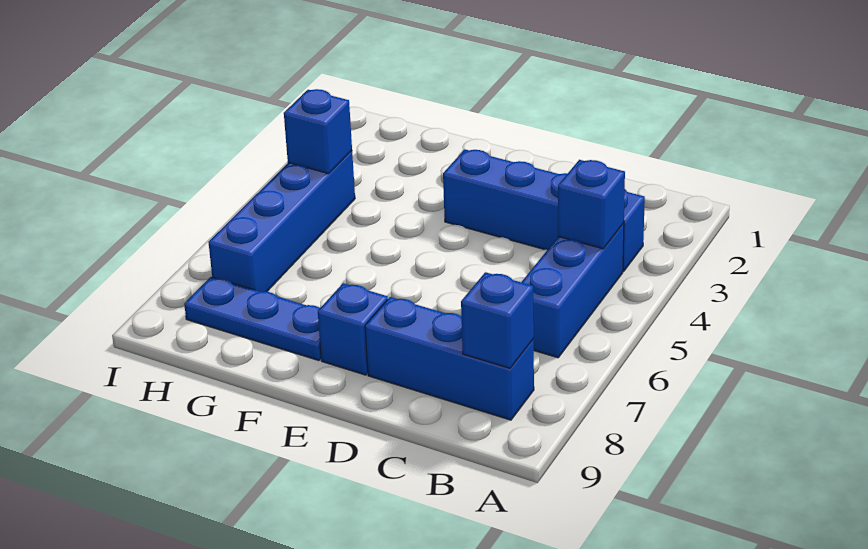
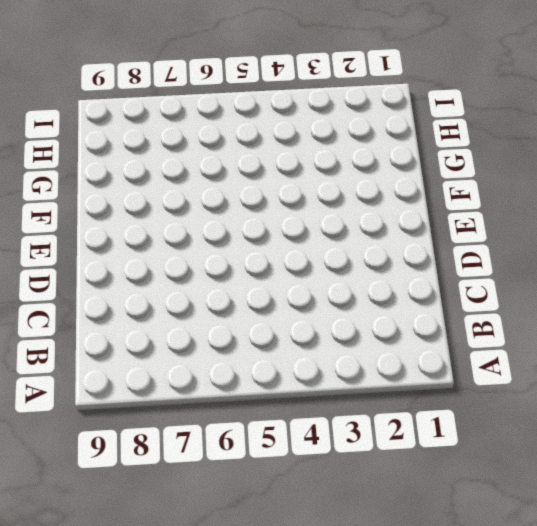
none -> blue brick B3:E3 level 1
none -> blue brick B4:B6 level 1

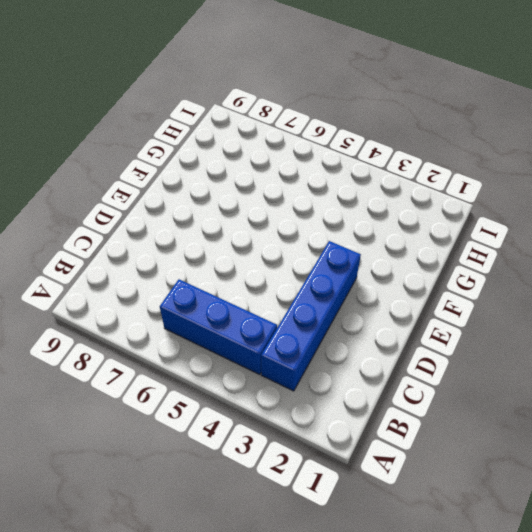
none -> blue brick B8:D8 level 1
none -> blue brick E8 level 1

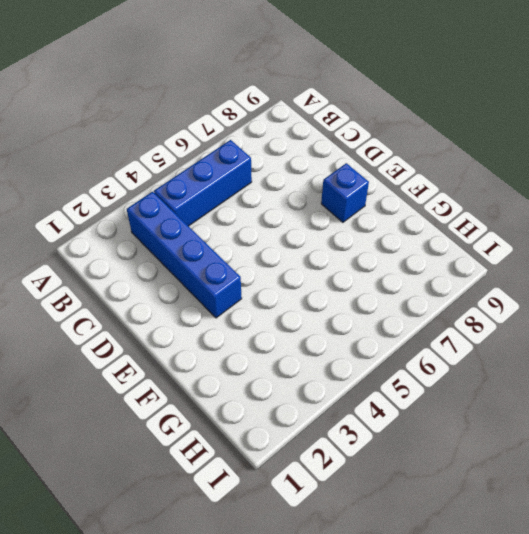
none -> blue brick B8:D8 level 1
none -> blue plate F8:H8 level 1

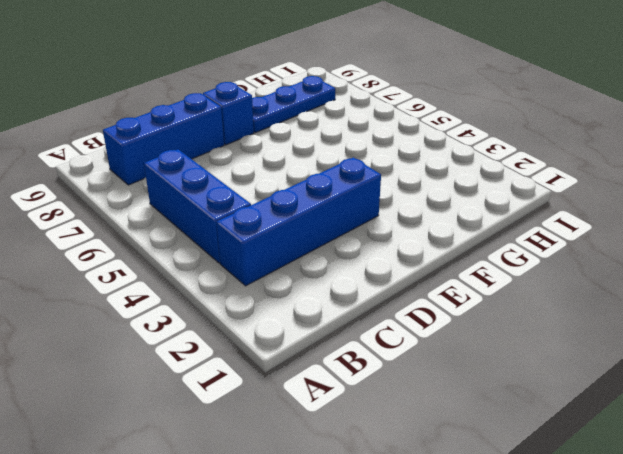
none -> blue brick H4:H7 level 1
none -> blue brick B4 level 2

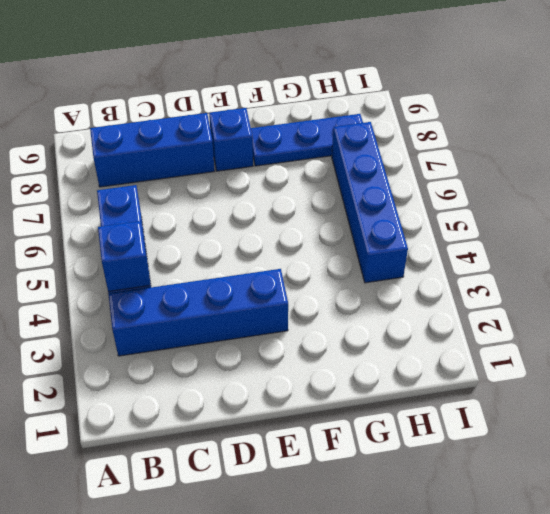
none -> blue brick B8 level 2
none -> blue brick H4 level 2

